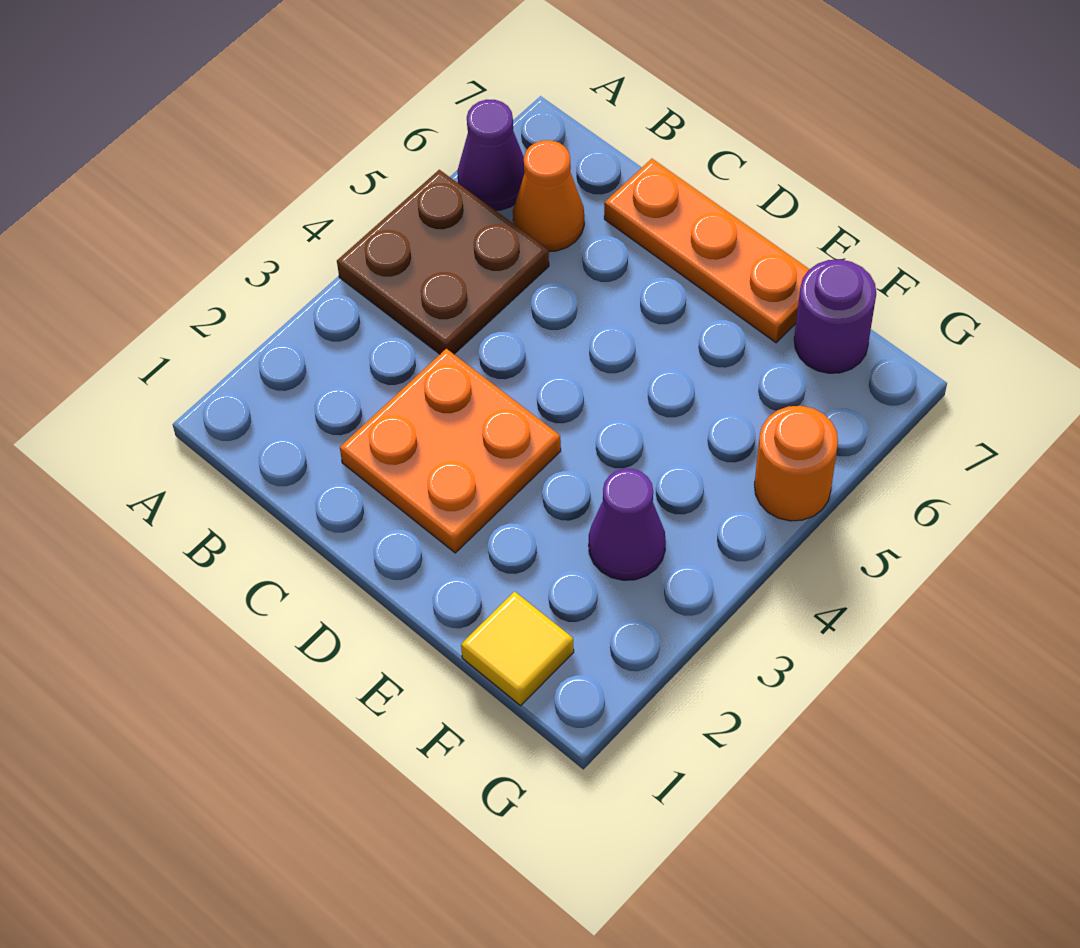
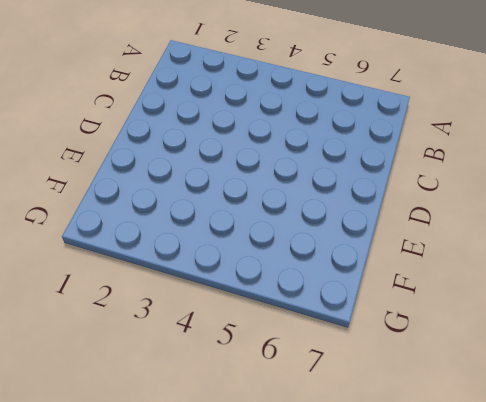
none -> brown plate A4:B5 level 1
none -> purple cone A6 level 1

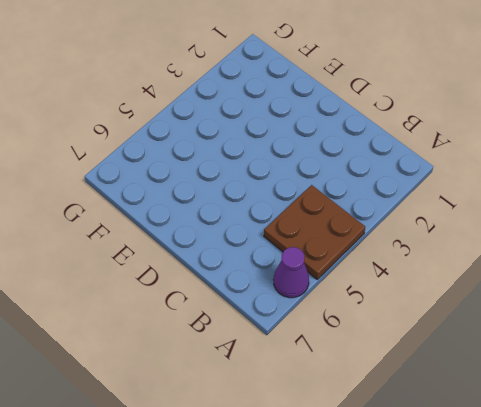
none -> orange cone B6 level 1
none -> orange plate C2:D3 level 1

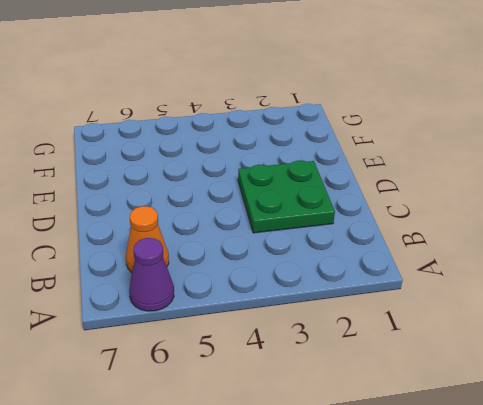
green plate C2:D3 level 1 -> orange plate C2:D3 level 1
none -> brown plate A4:B5 level 1
none -> orange plate C7:E7 level 1

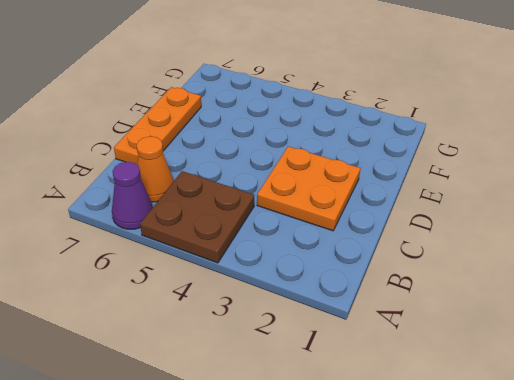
none -> yellow tile F1 level 1
none -> purple cone F3 level 1

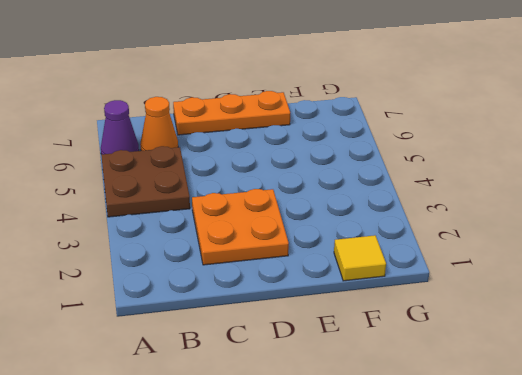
none -> purple cone F3 level 1
none -> purple round brick F7 level 1

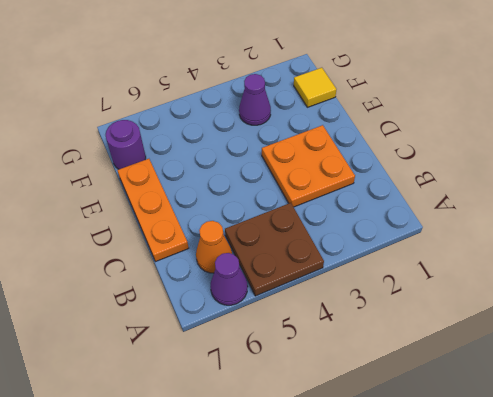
none -> orange round brick G5 level 1

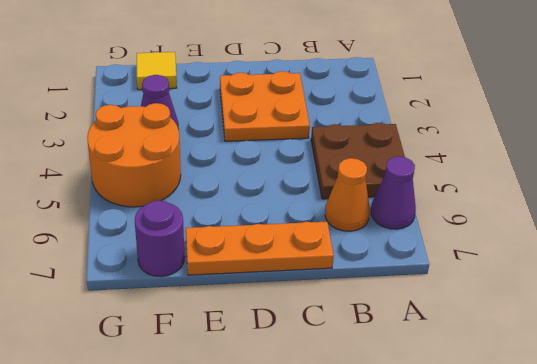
orange round brick F4:G5 level 1 -> orange round brick G5 level 1

